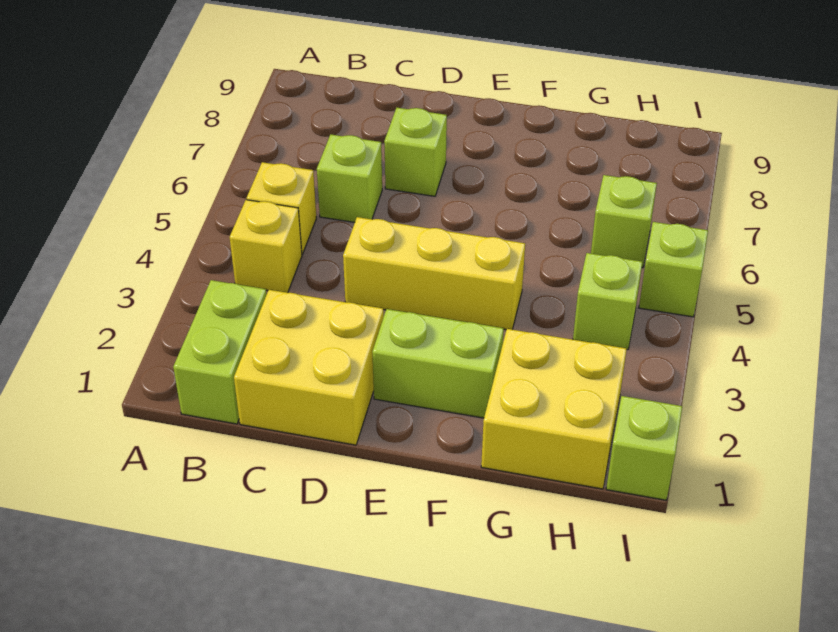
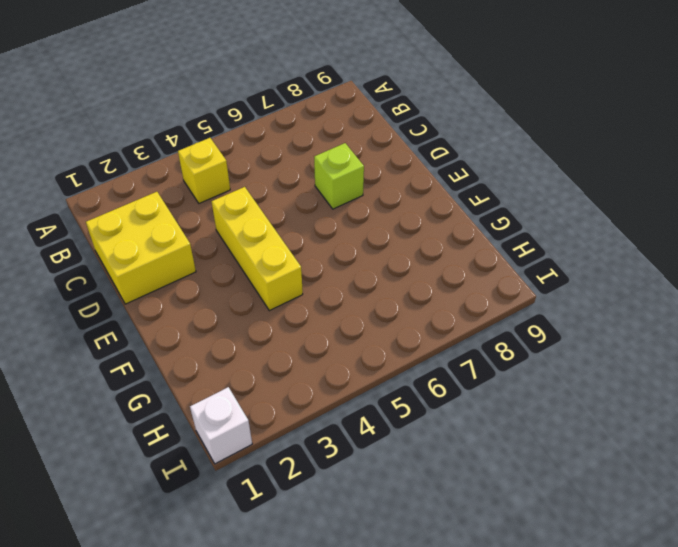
white brick I1 level 1 -> lime brick I1 level 1
none -> lime brick B1:B2 level 1
none -> yellow brick B5 level 1
none -> lime brick C6 level 1

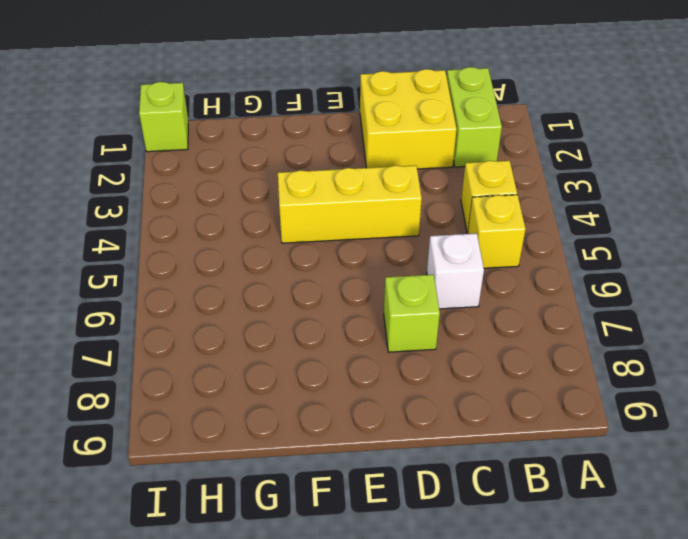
white brick C6 level 1 -> lime brick C6 level 1
none -> lime brick E2:F2 level 1
none -> yellow brick G1:H2 level 1
none -> lime brick H4 level 1

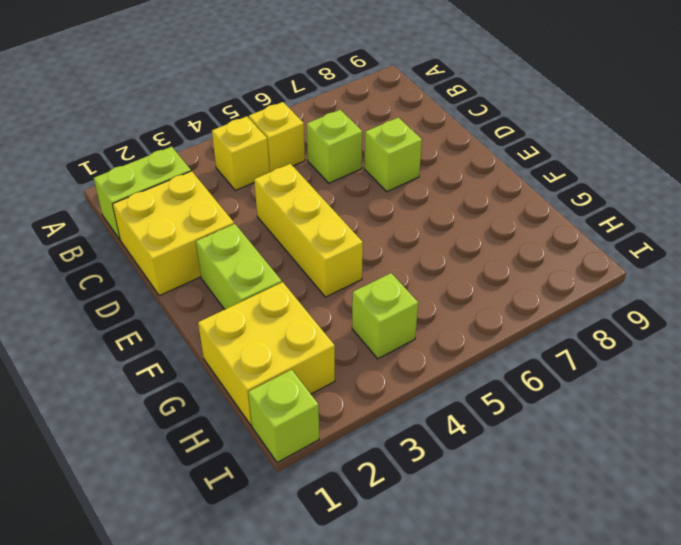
none -> lime brick H6 level 1
none -> lime brick I5 level 1

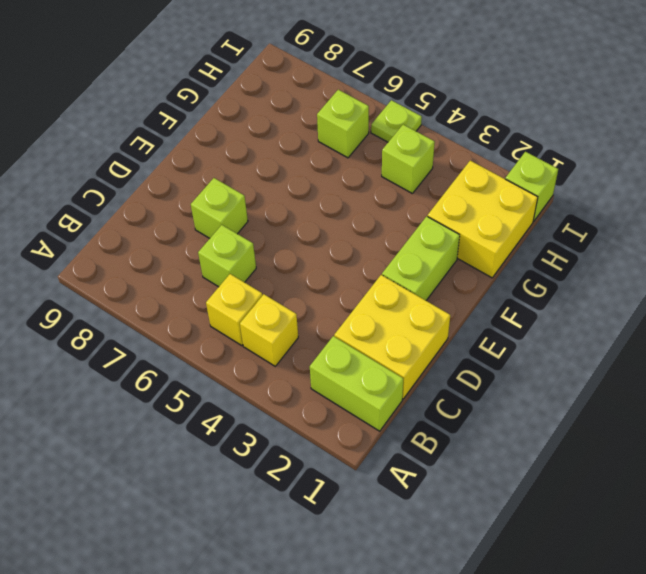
lime plate I5 level 1 -> lime brick I5 level 1
none -> yellow brick D4:F4 level 1

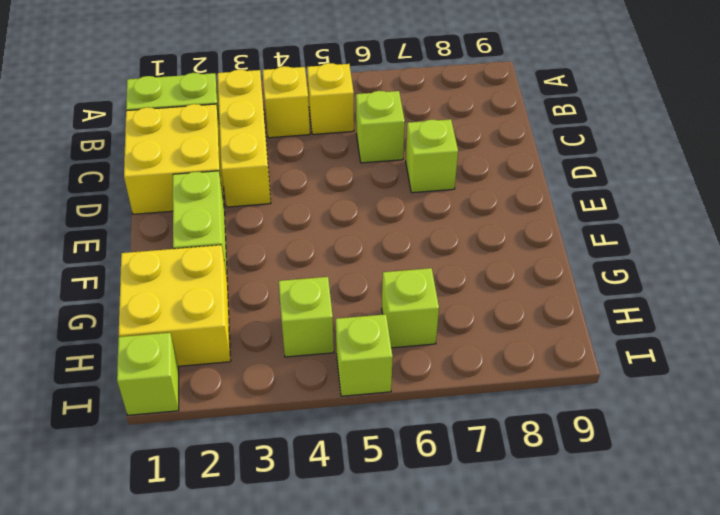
yellow brick B3:D3 level 1 -> yellow brick D4:F4 level 1

